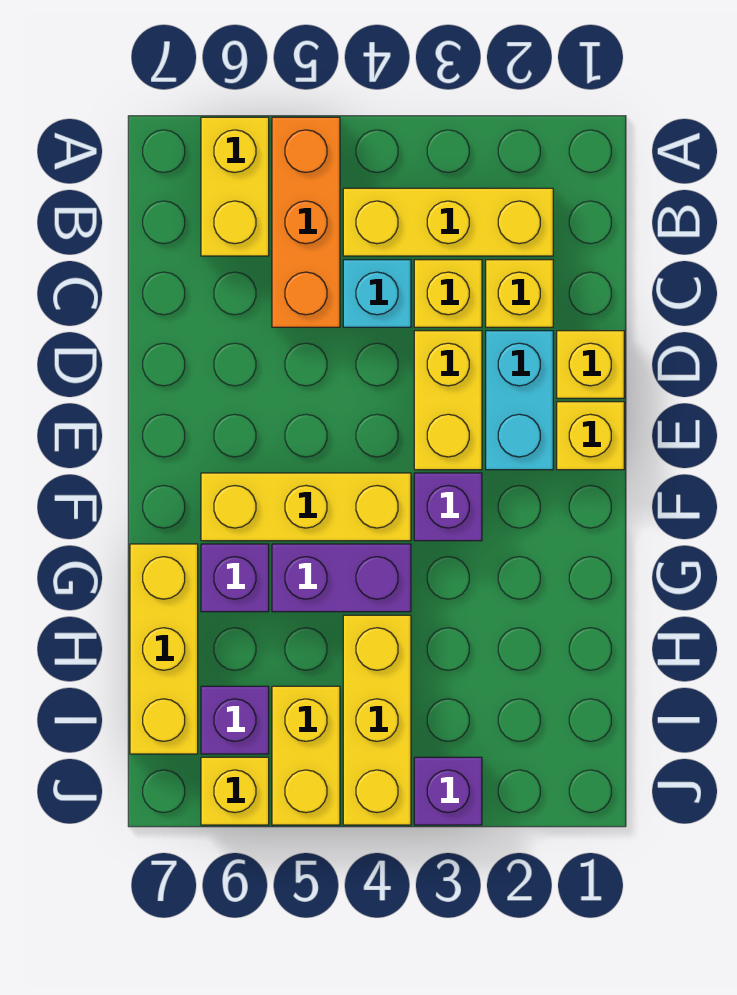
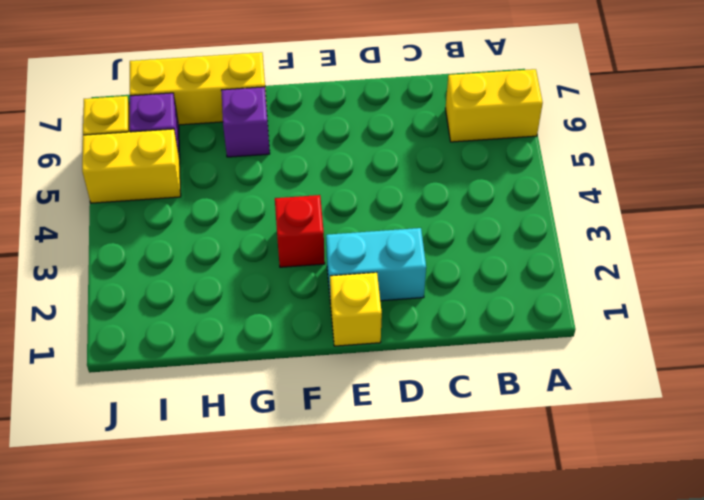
red brick F3 level 1 -> purple brick F3 level 1
none -> orange brick A5:C5 level 1
none -> yellow brick B2:B4 level 1
none -> yellow brick C2 level 1

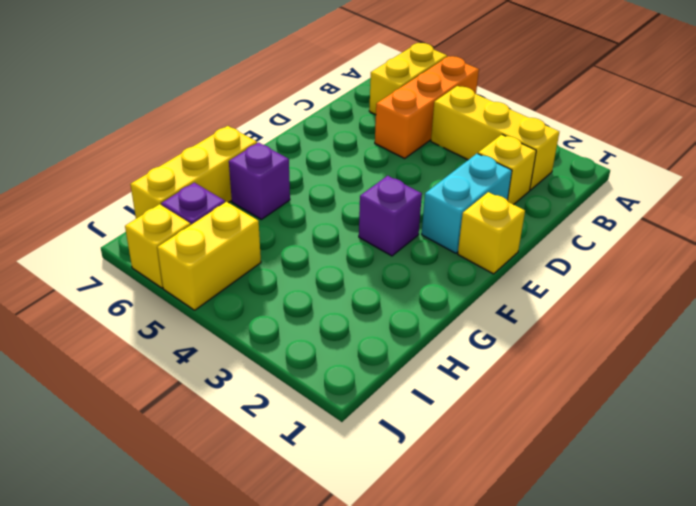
none -> yellow brick C3 level 1
none -> cyan brick C4 level 1
none -> yellow brick D1 level 1

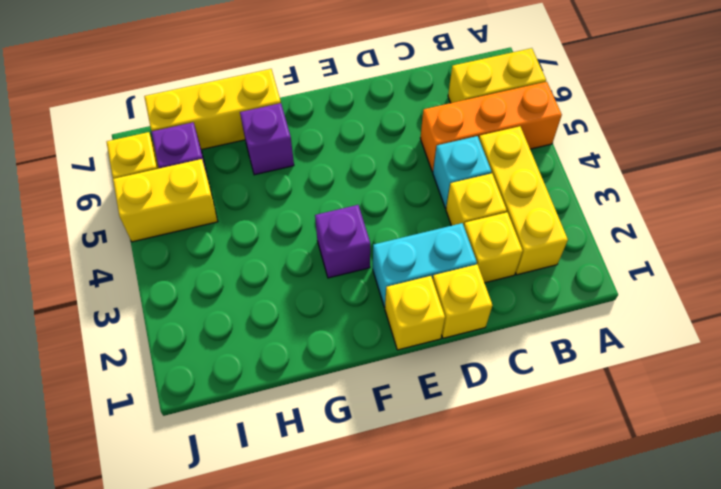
none -> yellow brick D3:E3 level 1
none -> yellow brick F4:F6 level 1
none -> purple brick G4:G5 level 1

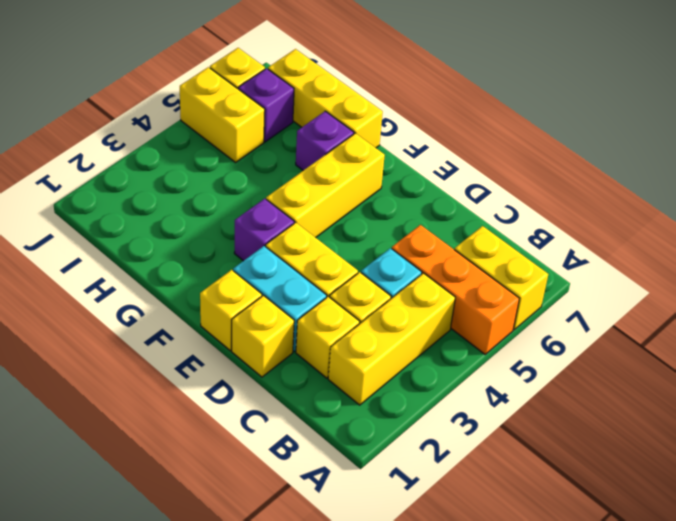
none -> purple brick G4:G5 level 1
none -> yellow brick H4:J4 level 1
none -> purple brick J3 level 1

